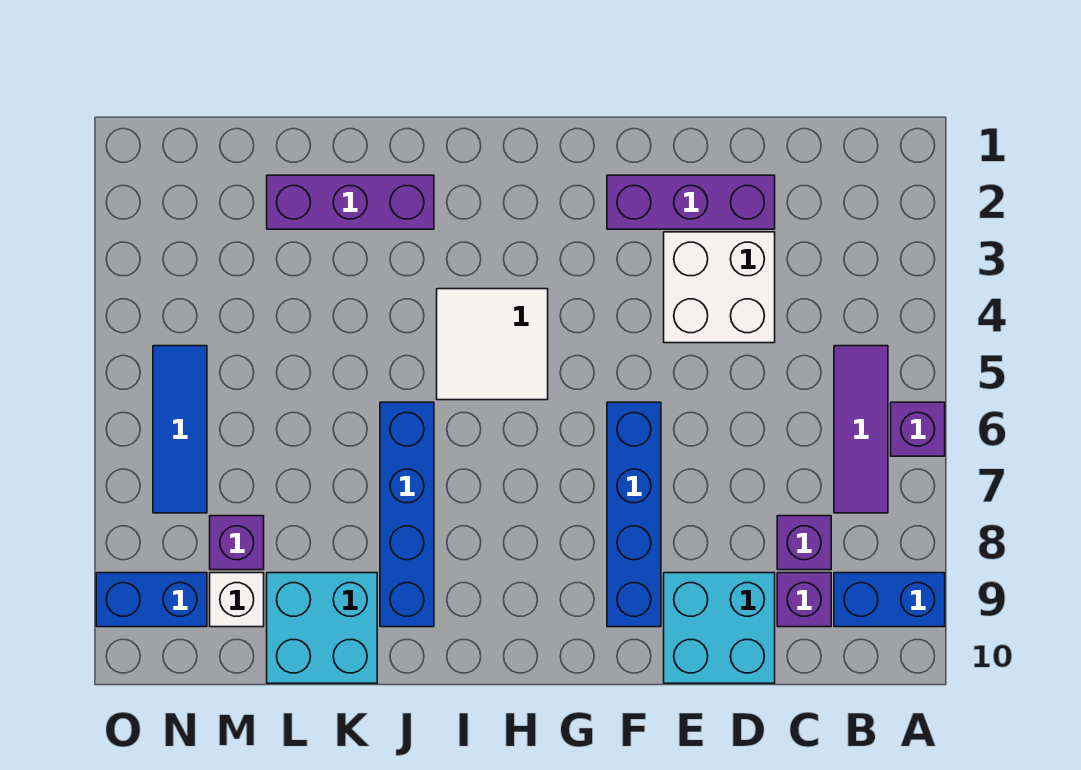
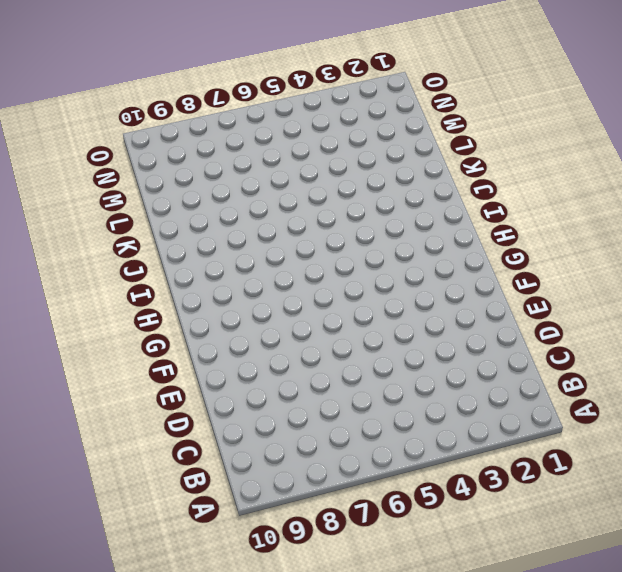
none -> purple brick A6 level 1
none -> blue brick A9:B9 level 1
none -> purple tile B5:B7 level 1

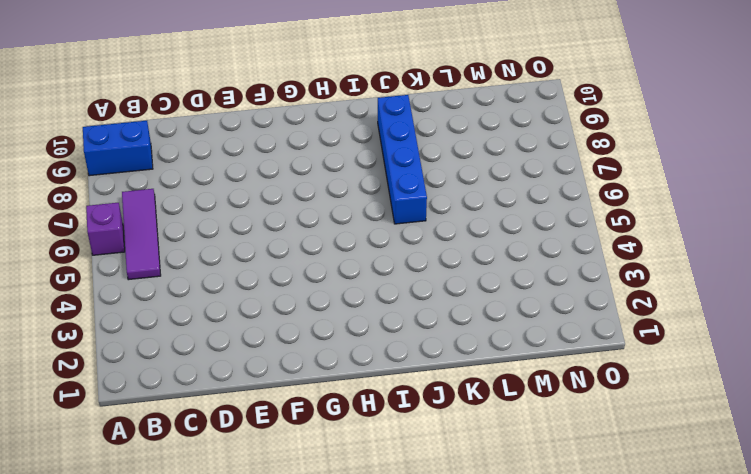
none -> purple brick C8 level 1
none -> purple brick C9 level 1
none -> purple brick D2:F2 level 1

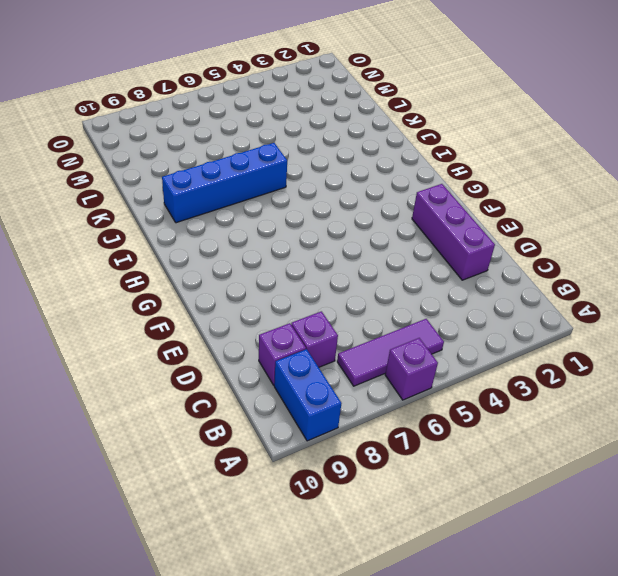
none -> white brick D3:E4 level 1
none -> cyan brick D9:E10 level 1
none -> blue brick F6:F9 level 1

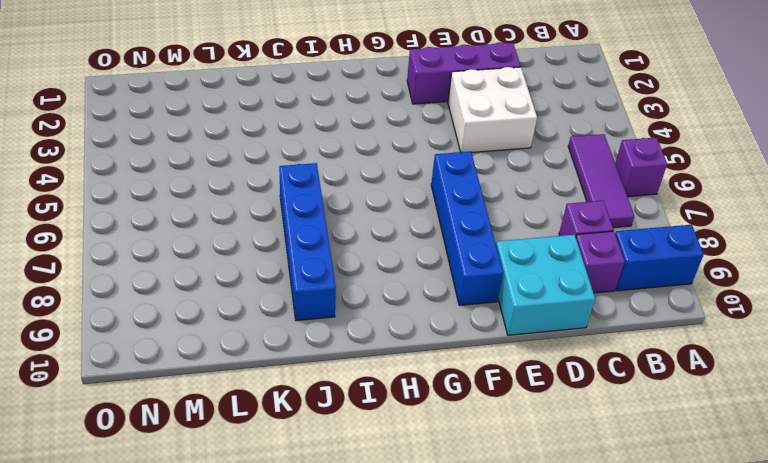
none -> white tile H4:I5 level 1
none -> purple brick J2:L2 level 1
none -> cyan brick K9:L10 level 1

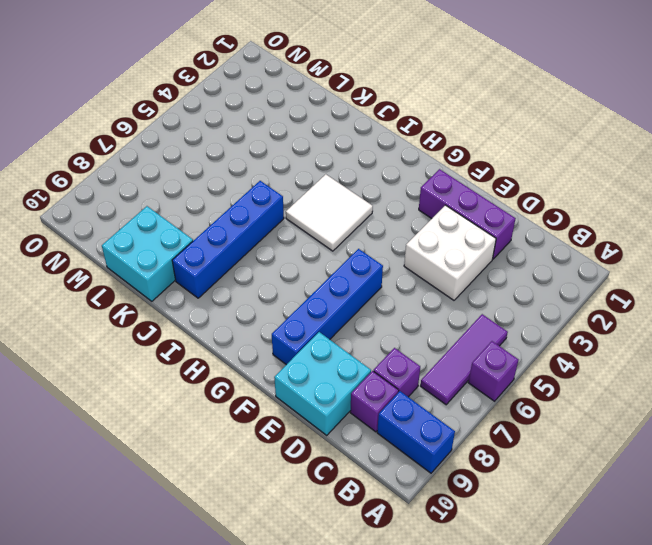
none -> purple brick J2:L2 level 1
none -> purple brick M8 level 1
none -> white brick M9 level 1

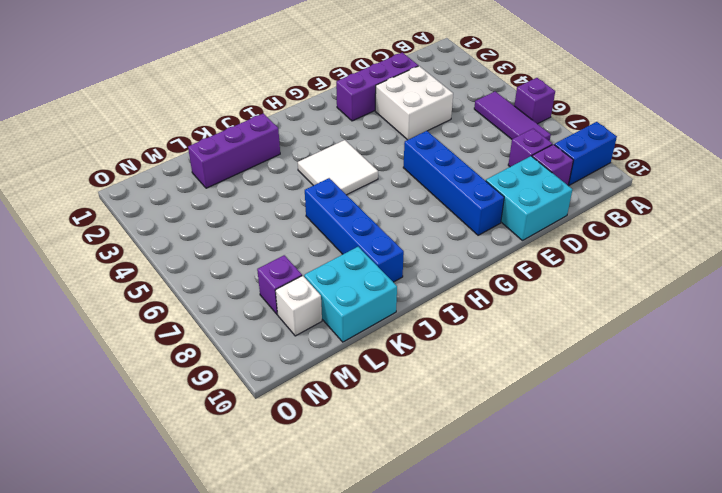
none -> blue tile N5:N7 level 1
none -> blue brick N9:O9 level 1

